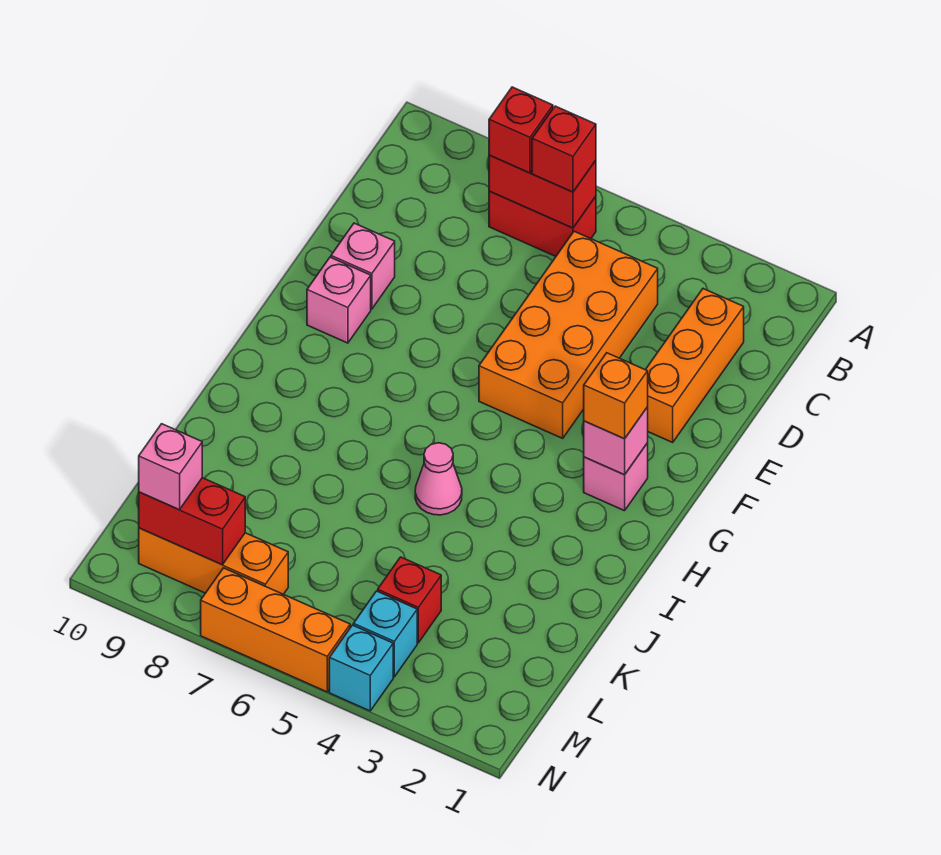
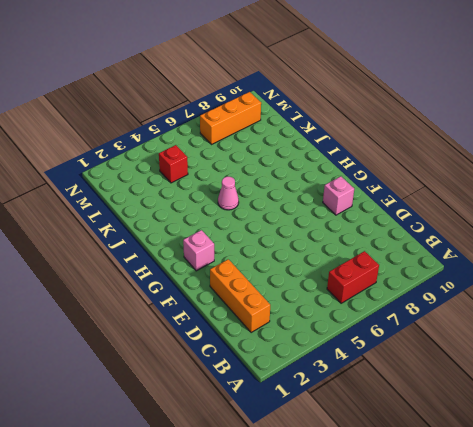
none -> orange brick C4:F5 level 1
none -> pink brick E9 level 1
none -> cyan brick M4 level 1

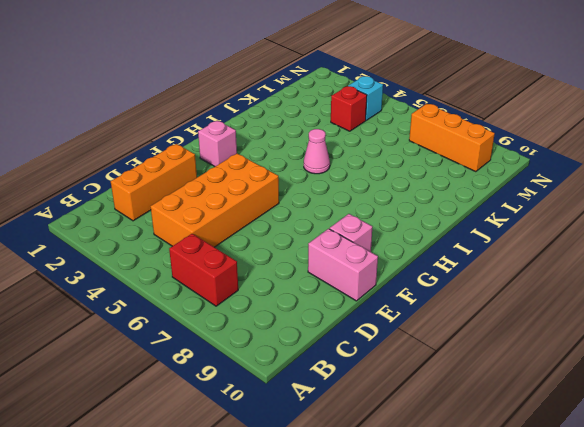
pink brick E9:E10 level 1 -> pink brick E9 level 1
none -> cyan brick N4 level 1
none -> orange brick N5:N7 level 1
none -> red brick B6:B7 level 2

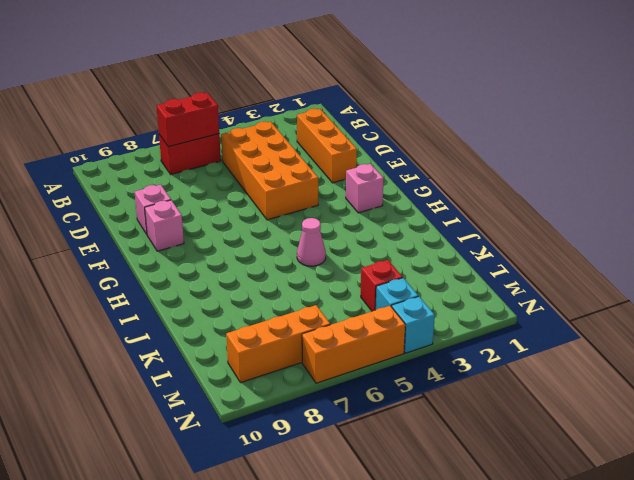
none -> pink brick G2 level 2
none -> red brick M8:M9 level 2
none -> red brick B6 level 3

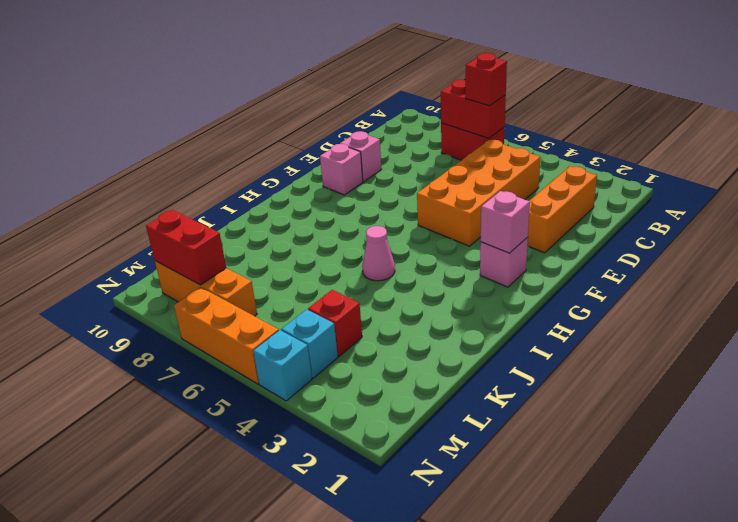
none -> red brick B7 level 3
none -> orange brick G2 level 3
none -> pink brick M9 level 3

